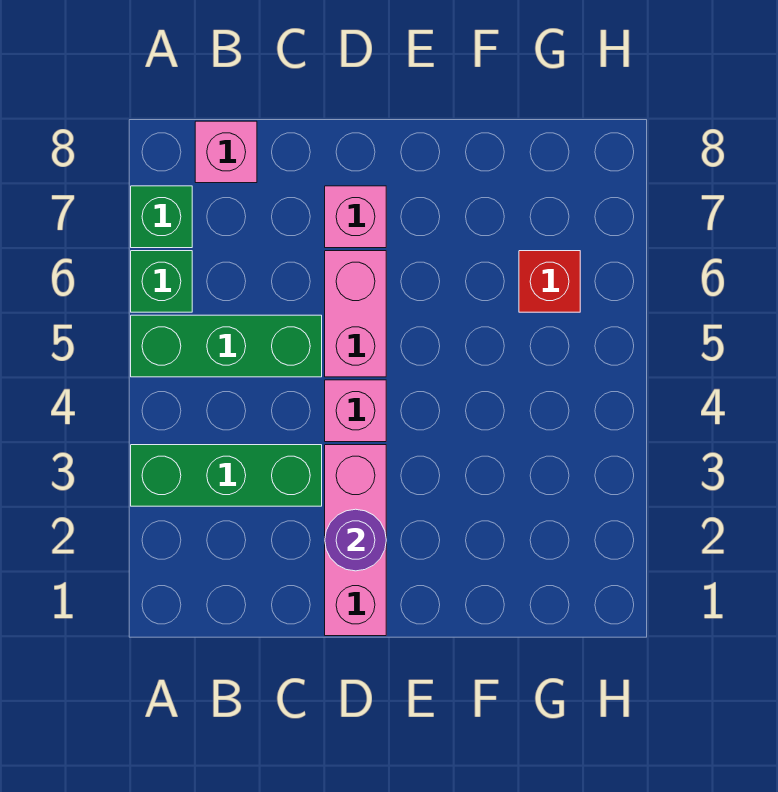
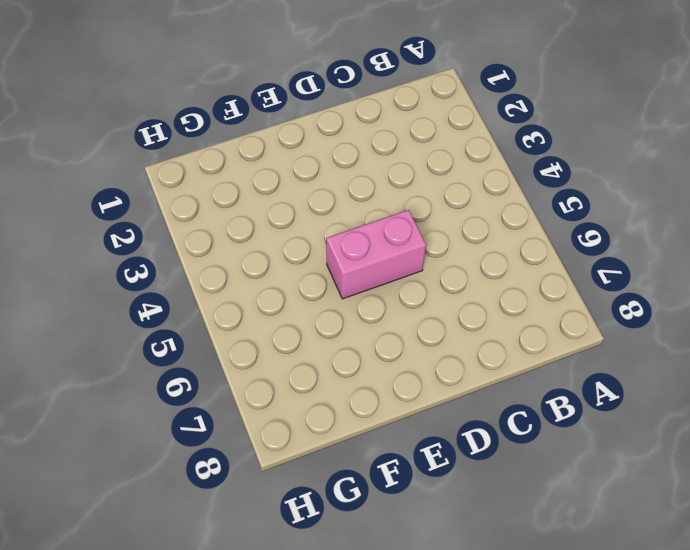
pink brick D5:E5 level 1 -> pink brick D5:D6 level 1
none -> green brick A3:C3 level 1
none -> green brick A5:C5 level 1

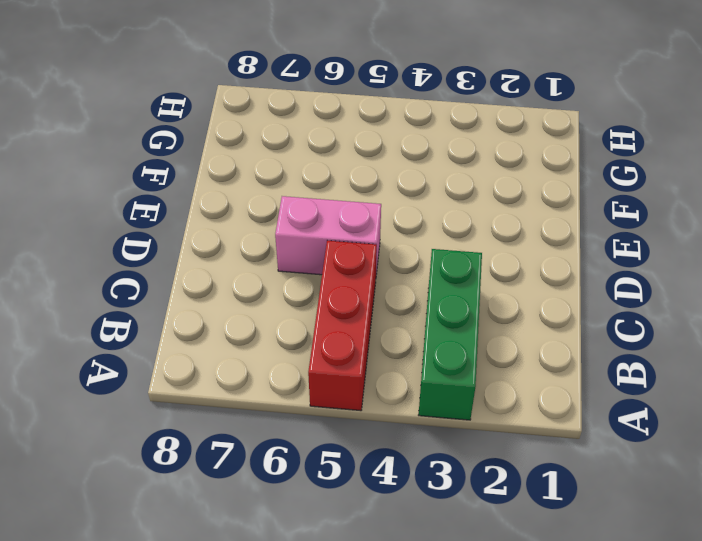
red brick A5:C5 level 1 -> green brick A5:C5 level 1
none -> green brick A6 level 1
none -> green brick A7 level 1

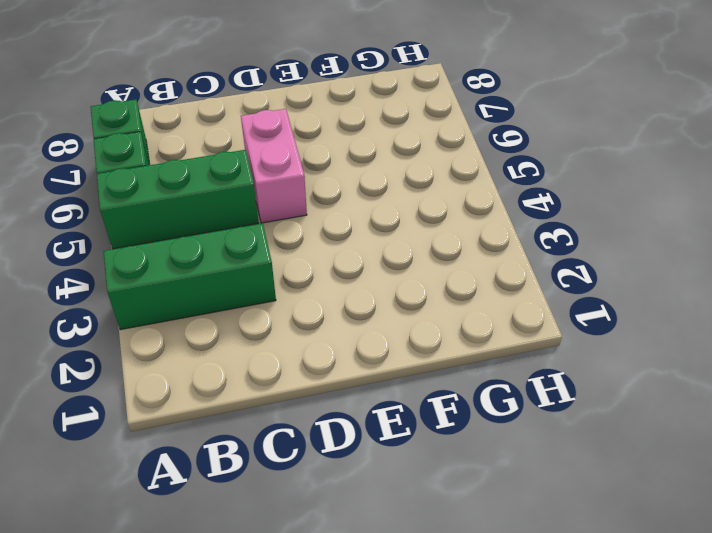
none -> pink brick B8 level 1
none -> pink brick D1:D3 level 1

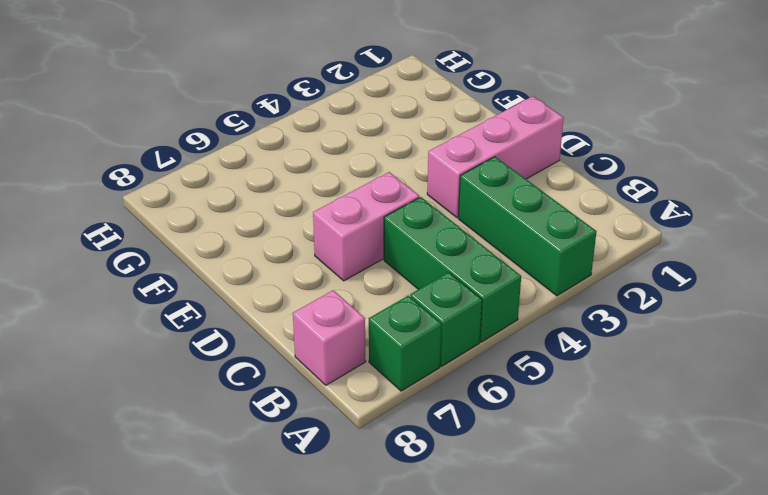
none -> pink brick D4 level 1
none -> pink brick D7 level 1

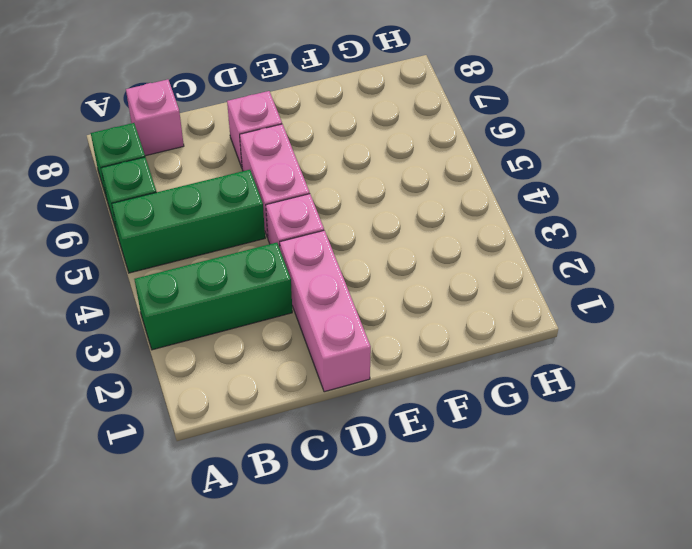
none -> red brick G6 level 1
none -> purple round brick D2 level 2

